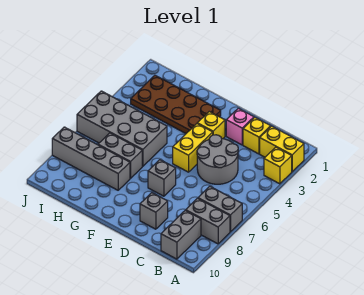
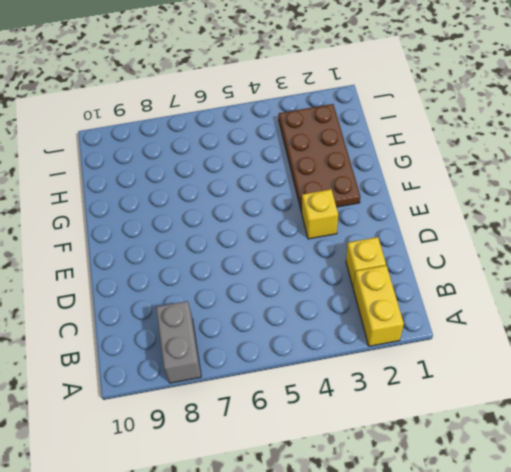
none -> yellow brick A3 level 1
none -> grey brick A7:B7 level 1
none -> grey brick B9:B10 level 1

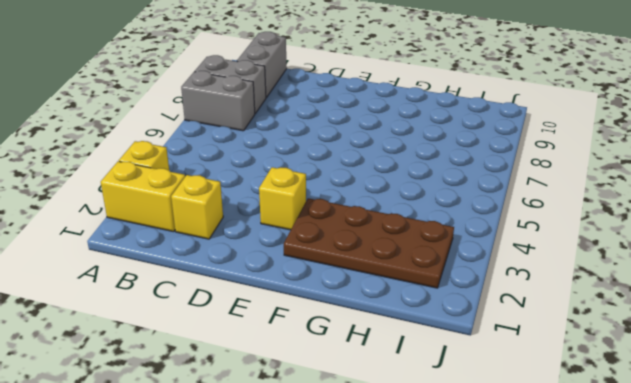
none -> grey round brick C4:D5 level 1
none -> pink brick D2 level 1
none -> grey brick D9 level 1

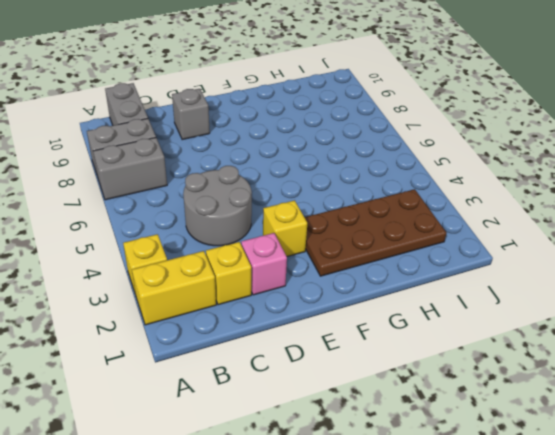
none -> yellow brick E4:E5 level 1
none -> grey brick E7 level 1
none -> grey brick G5:J6 level 1

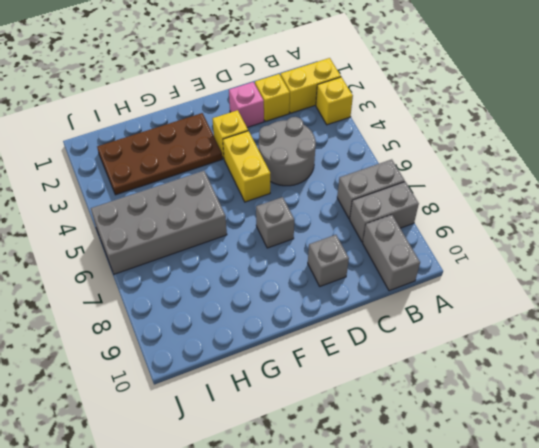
none -> grey brick G7:H7 level 1
none -> grey brick G8:J8 level 1

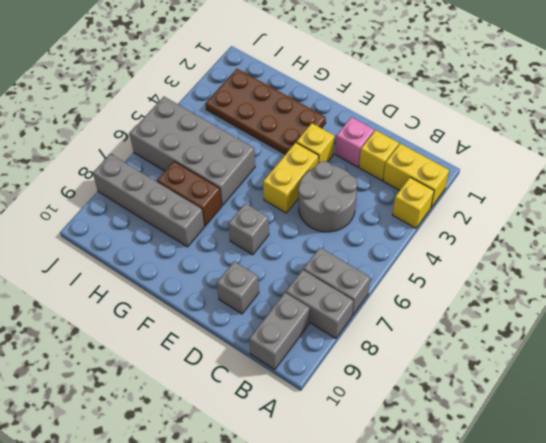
brown brick G7:H7 level 1 -> grey brick G7:H7 level 1

